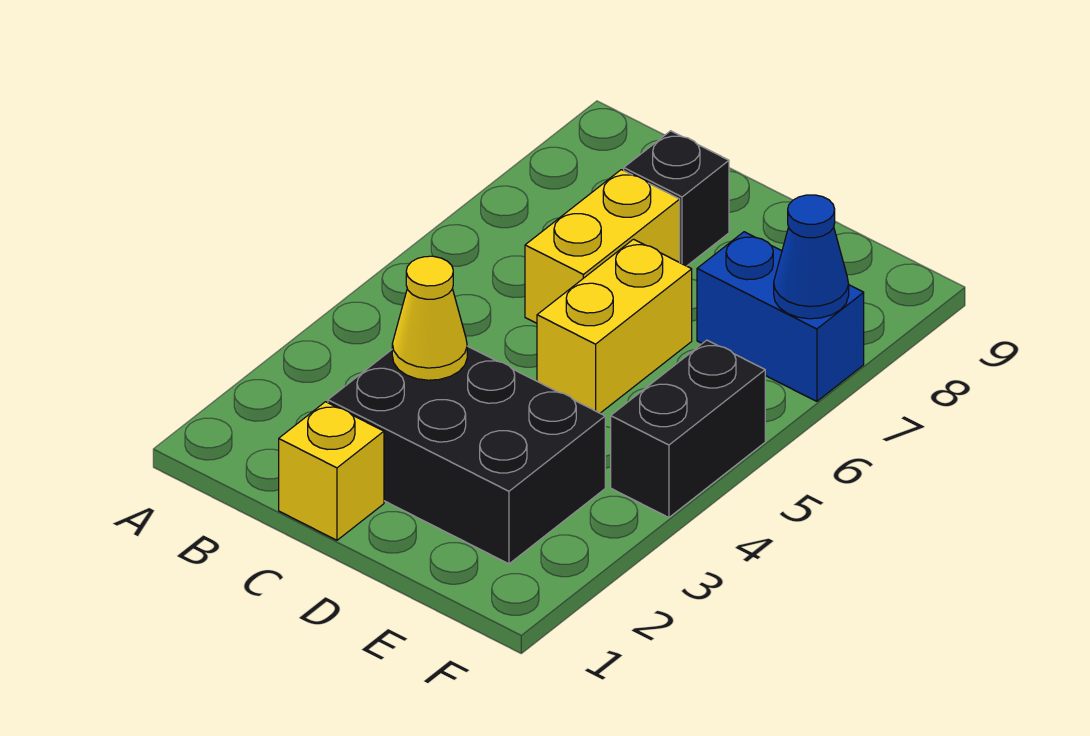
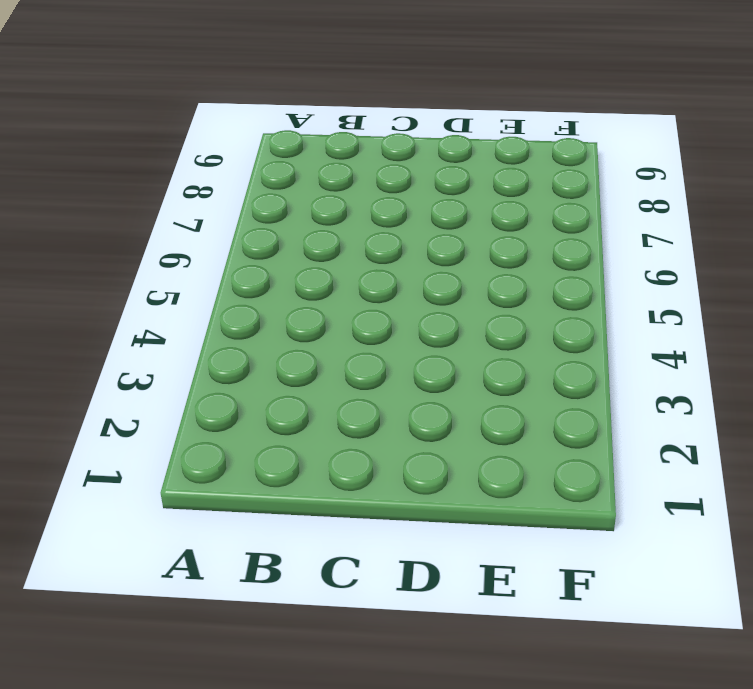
none -> yellow brick C1 level 1
none -> black brick C2:E3 level 1

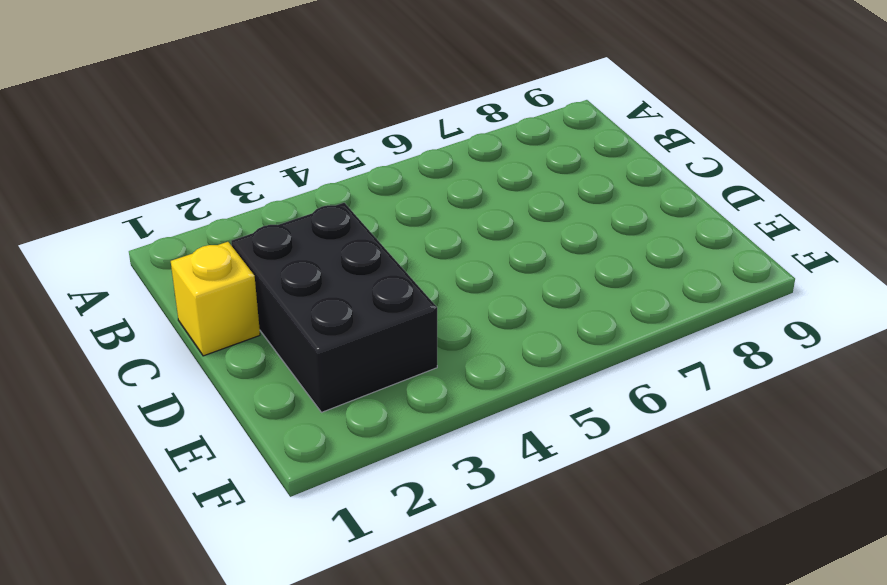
none -> yellow brick C6:C7 level 1
none -> black brick C8 level 1

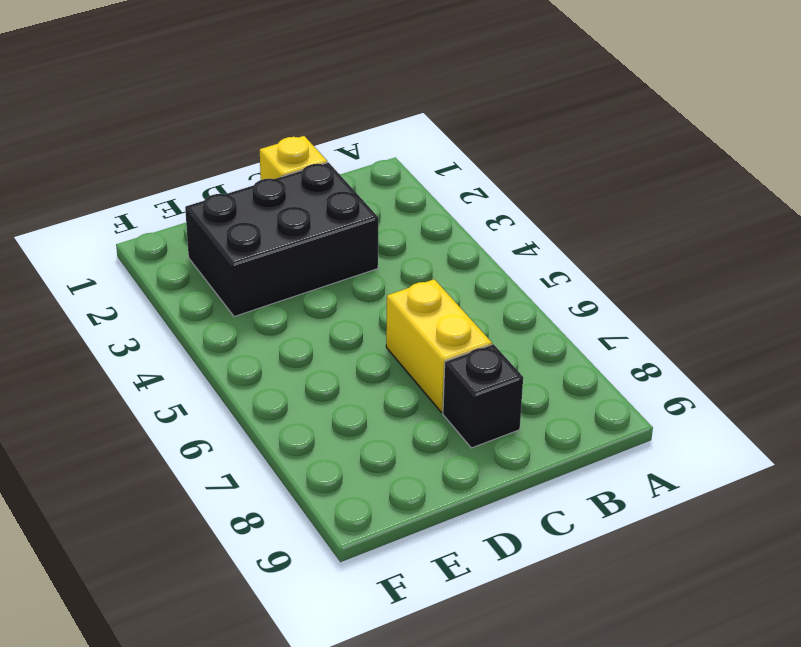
none -> yellow brick D5:D6 level 1
none -> blue brick E7:F7 level 1

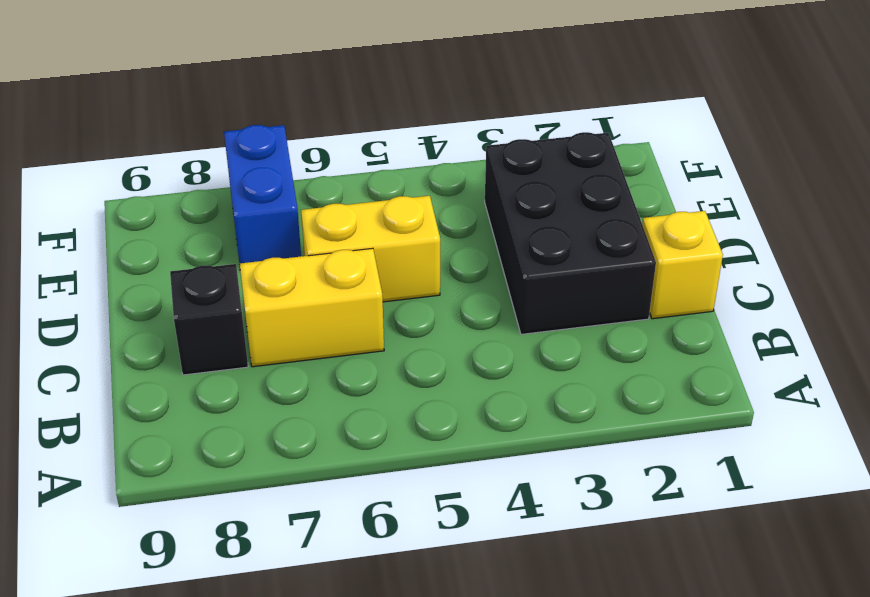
none -> black brick F4:F5 level 1
none -> yellow cone C3 level 2

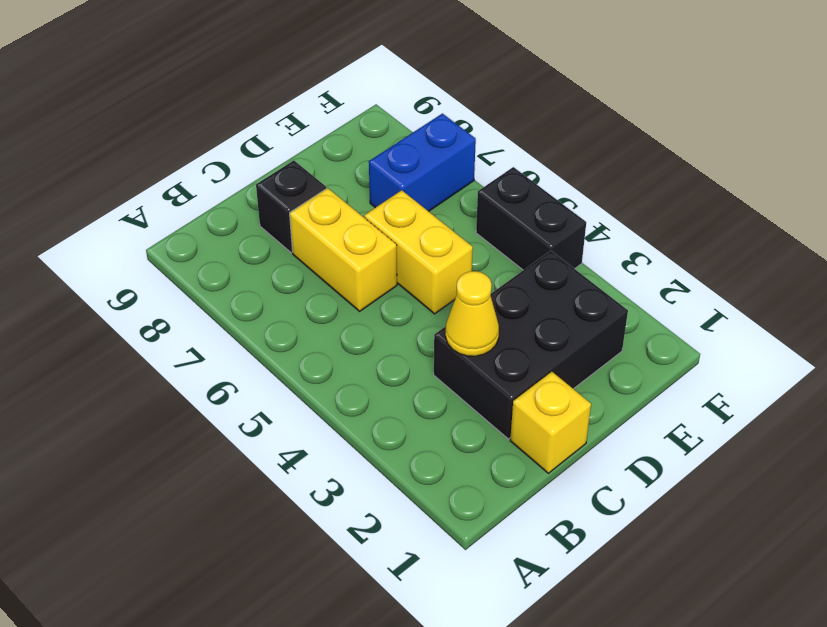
none -> blue cone F7 level 2

